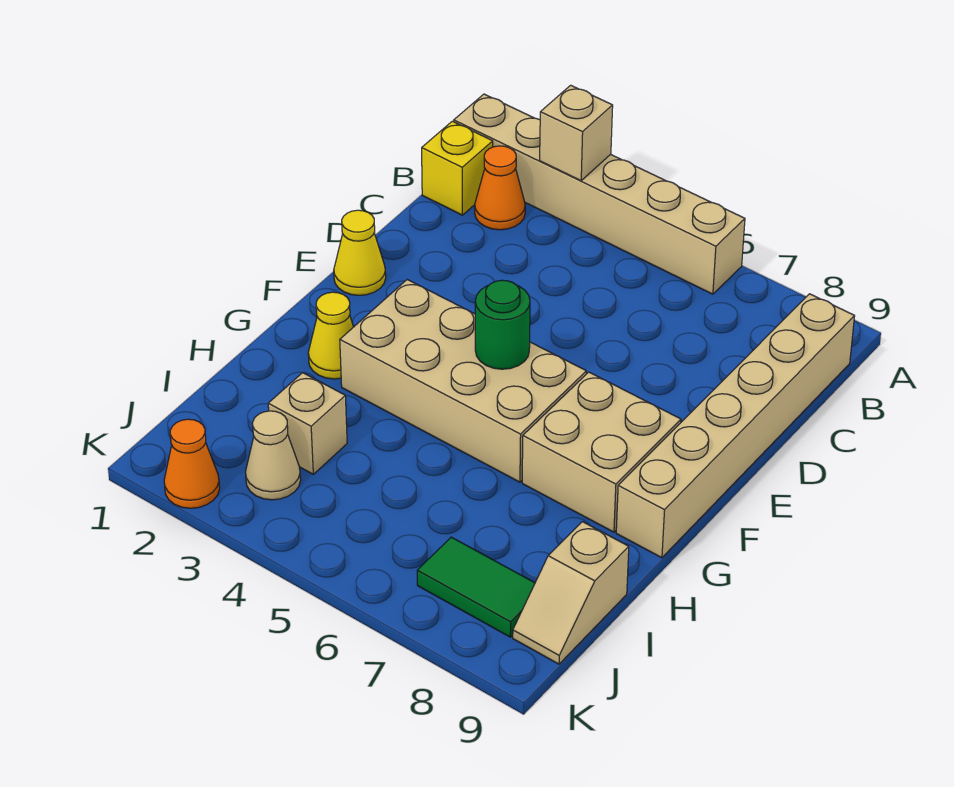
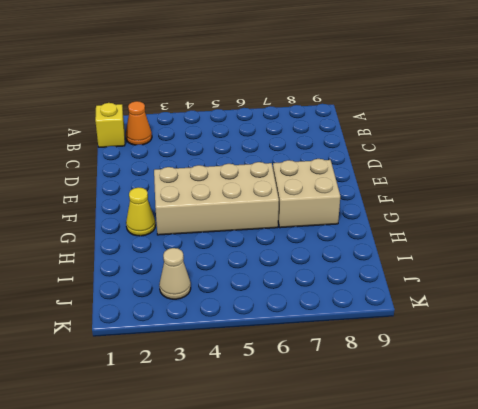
none -> tan brick A1:A6 level 1
none -> tan brick B9:G9 level 1
none -> yellow cone E1 level 1

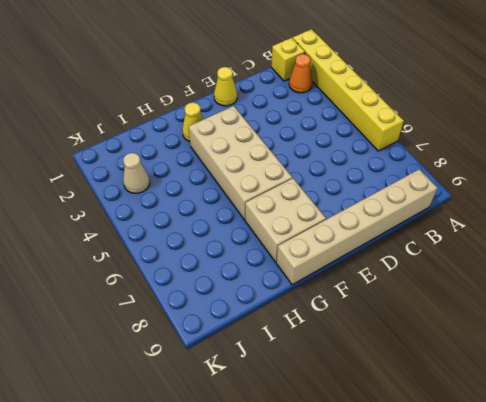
yellow brick A1:A6 level 1 -> tan brick A1:A6 level 1
none -> tan brick I3 level 1
none -> tan slope I9:J9 level 1 top I
none -> green tile J7:J8 level 1

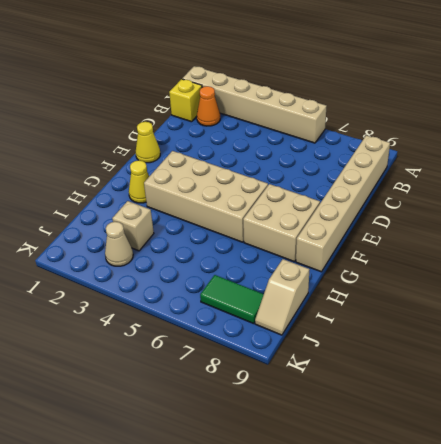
none -> orange cone K2 level 1
none -> tan brick A3 level 2
none -> green round brick F5 level 2

